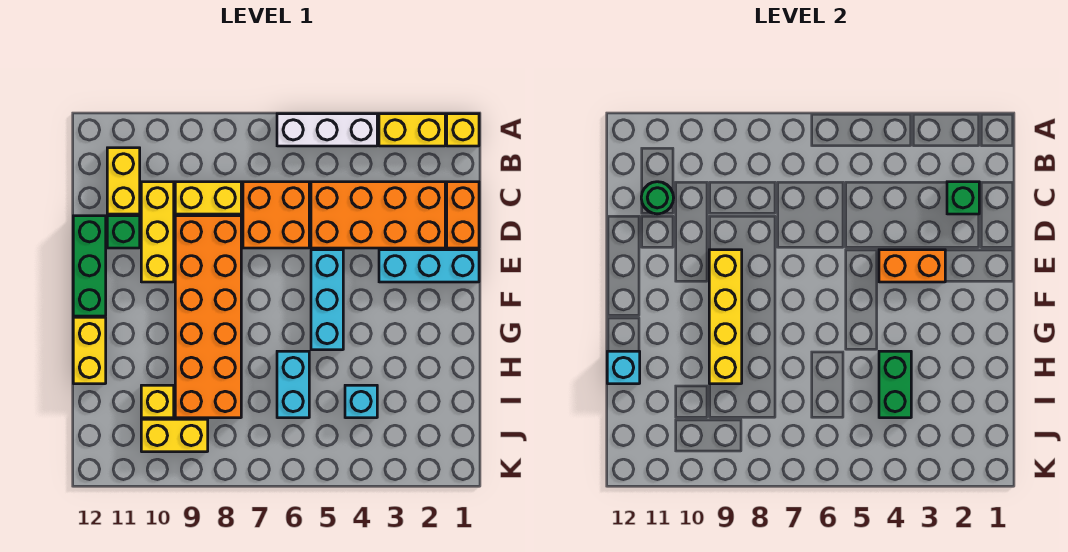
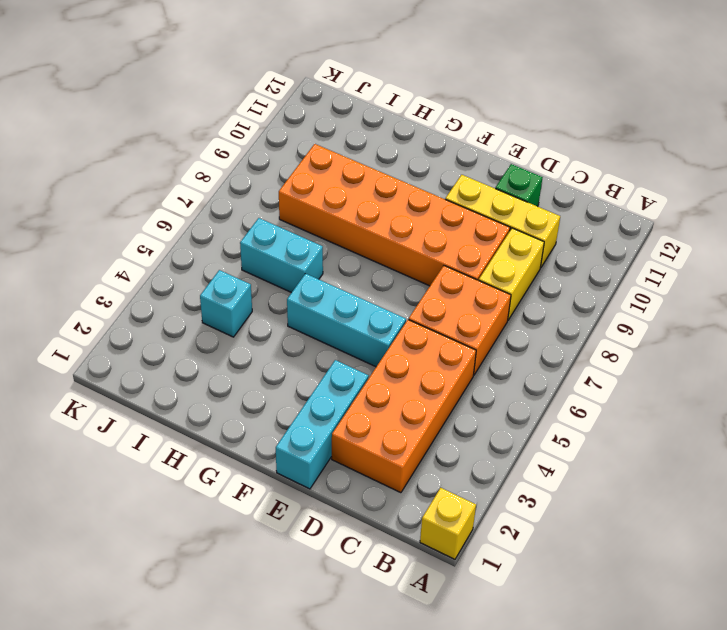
none -> yellow brick A2:A3 level 1
none -> white brick A4:A6 level 1
none -> yellow brick B11:C11 level 1

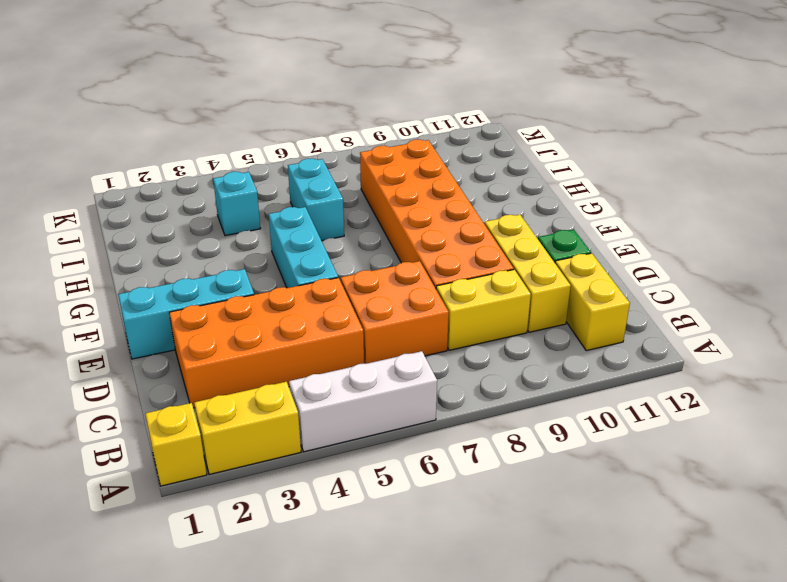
none -> orange brick C1:D1 level 1
none -> green brick D12:F12 level 1
none -> yellow brick G12:H12 level 1

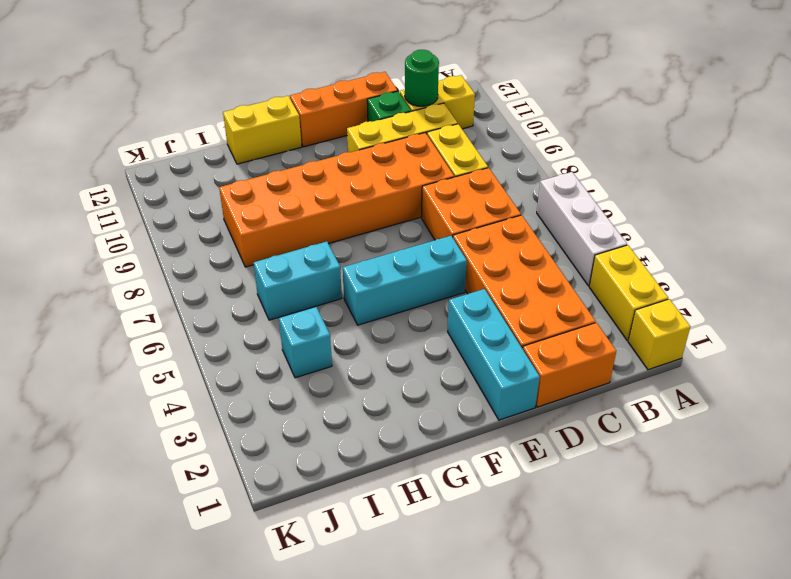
orange brick D12:F12 level 1 -> green brick D12:F12 level 1
none -> yellow brick I10 level 1
none -> yellow brick J9:J10 level 1
none -> green brick C2 level 2

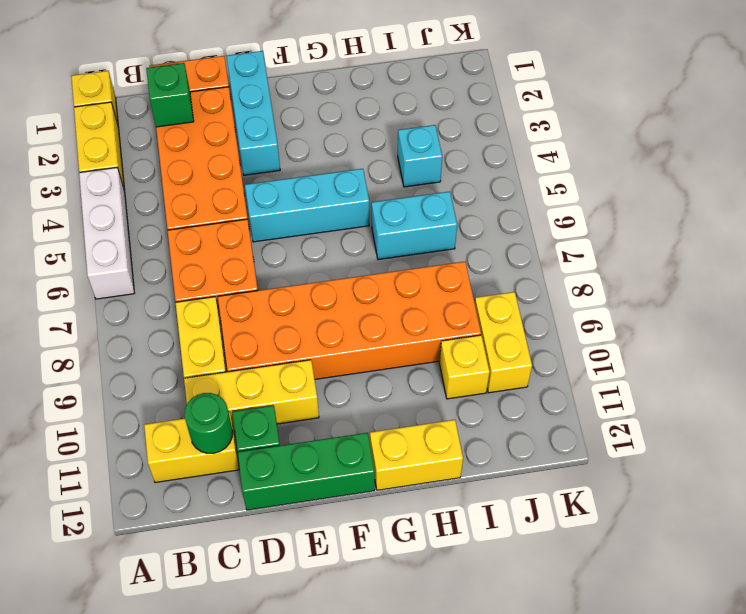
none -> orange brick E3:E4 level 2
none -> yellow brick E9:H9 level 2
none -> green brick H4:I4 level 2

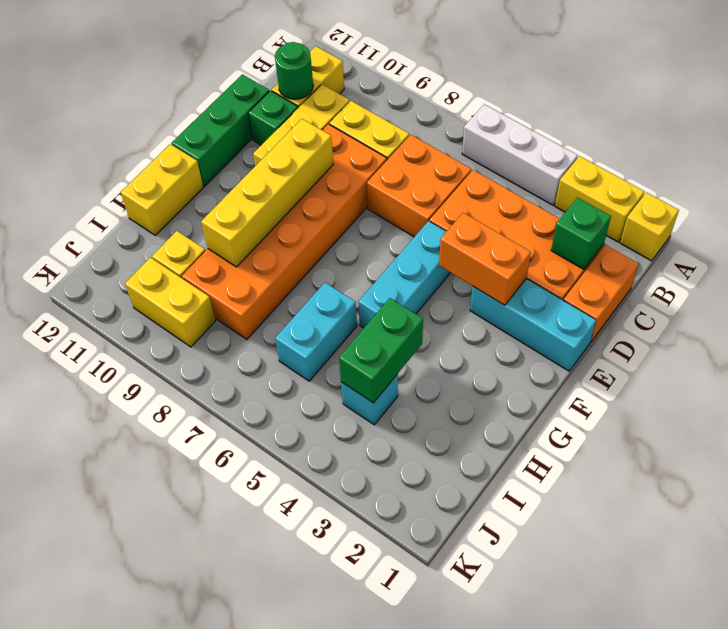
none -> cyan brick H12 level 2

